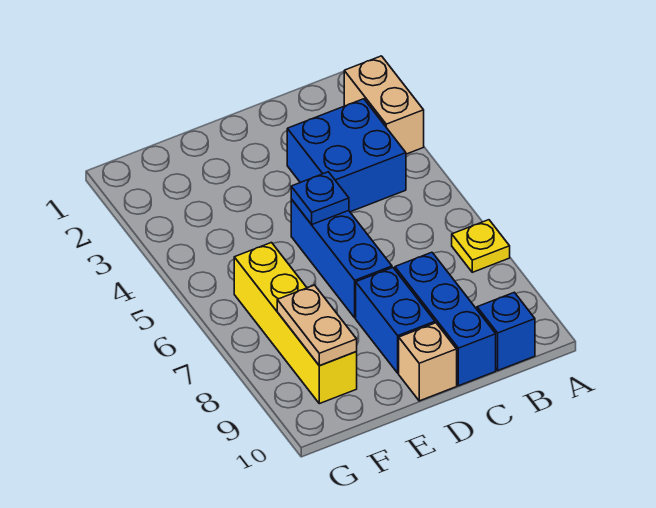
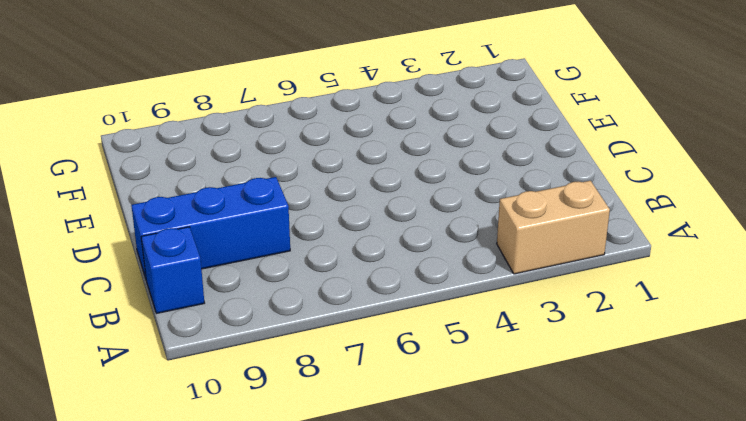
none -> yellow plate A7 level 1
none -> blue brick B3:C4 level 1

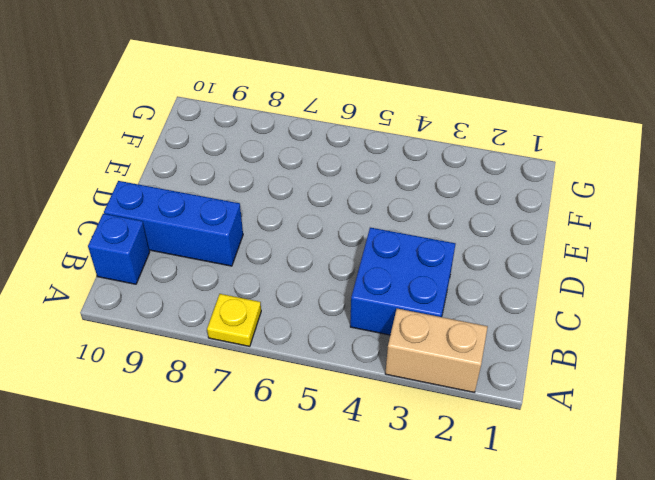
none -> blue brick D5:D7 level 1
none -> blue brick D8:D9 level 1

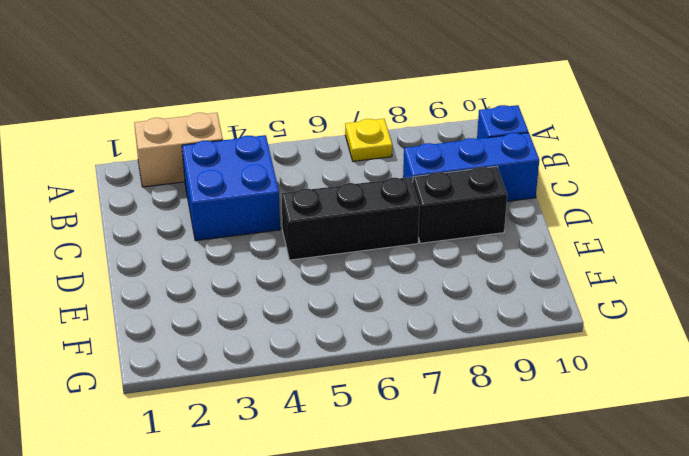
black brick D5:D7 level 1 -> blue brick D5:D7 level 1
black brick D8:D9 level 1 -> blue brick D8:D9 level 1
none -> tan brick D10 level 1
none -> yellow brick F6:F9 level 1

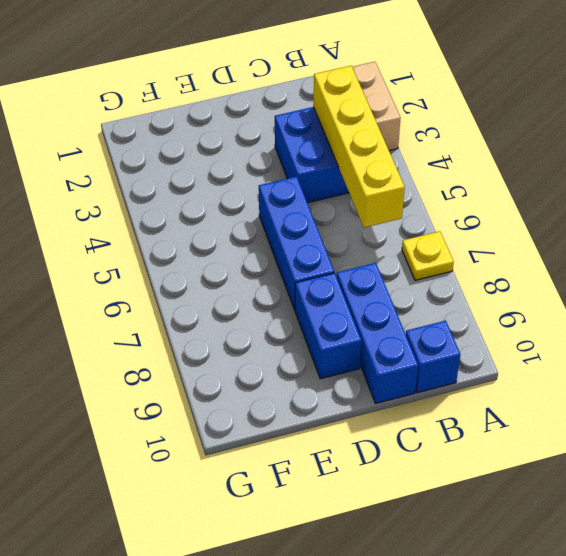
yellow brick B3:B6 level 2 -> yellow brick F6:F9 level 1
none -> tan brick D10 level 1
none -> blue plate D5 level 2

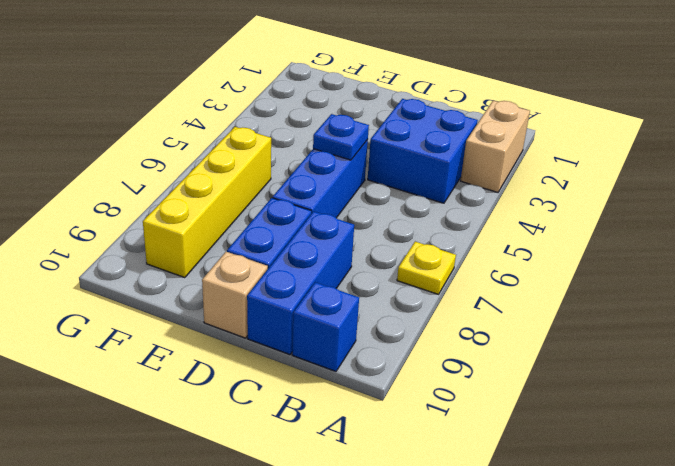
none -> tan plate F8:F9 level 2

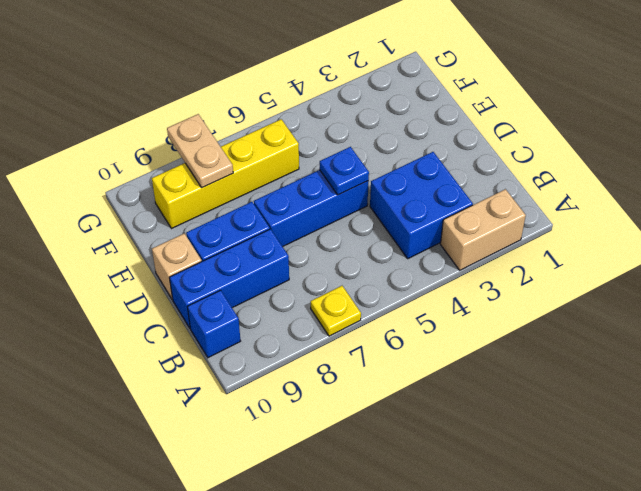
tan plate F8:G8 level 2 -> tan plate F8:F9 level 2

